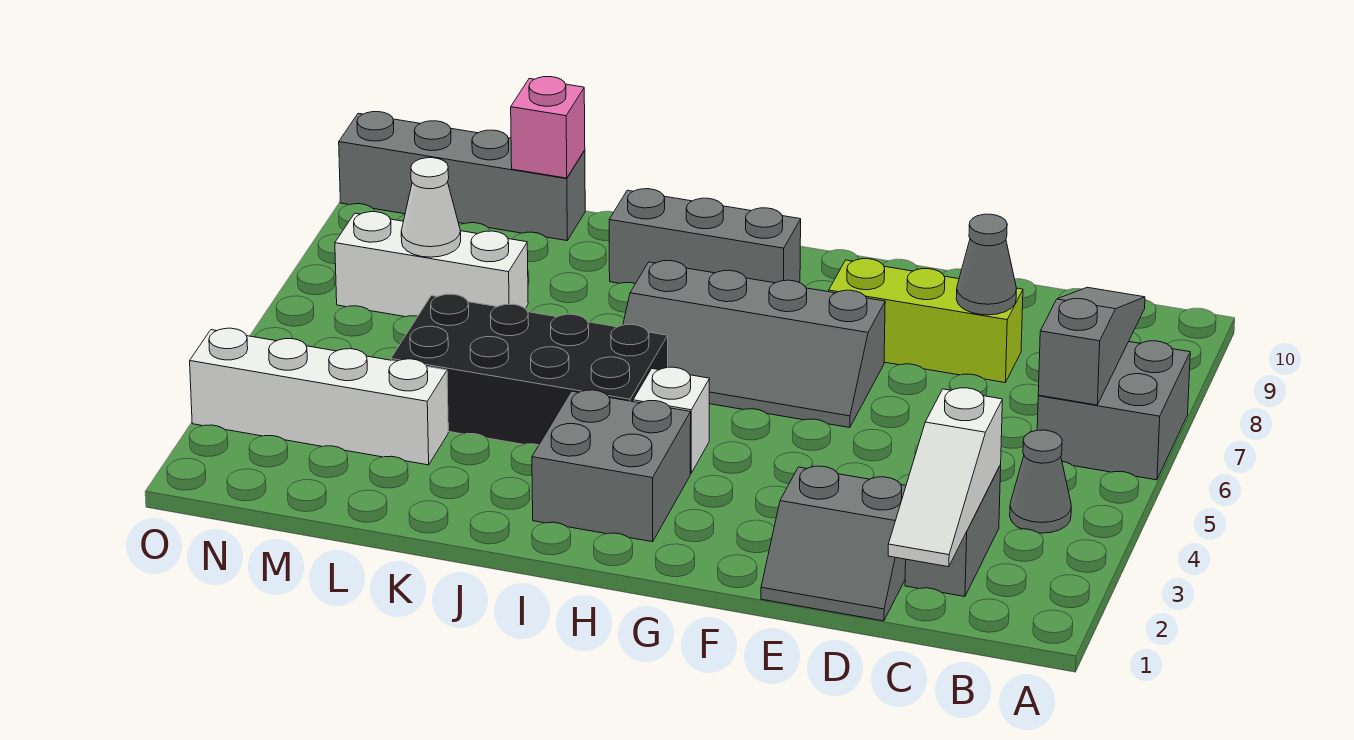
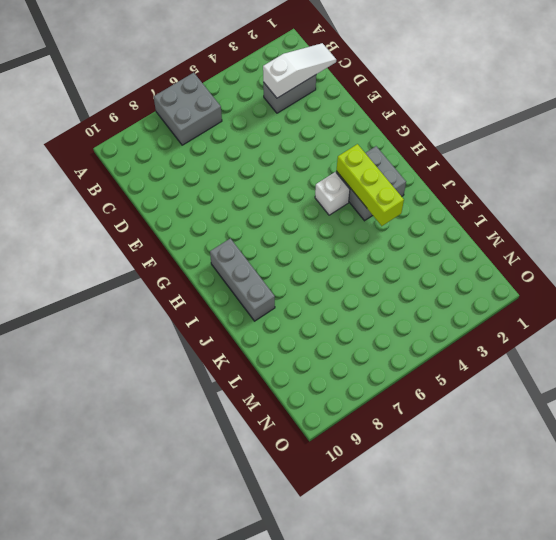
lime brick H3:J3 level 2 -> lime brick D8:F8 level 1
none -> grey cone B4 level 1
none -> grey slope D1:E2 level 1 top 2
none -> grey slope F6:I7 level 1 top 7

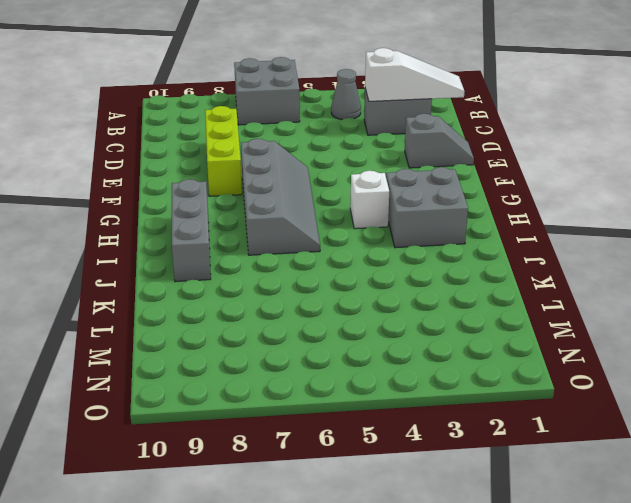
grey slope E1:E2 level 1 top 2 -> grey slope D1:E2 level 1 top 2
none -> black brick I4:L5 level 1
none -> white brick L3:O3 level 1
none -> white brick L7:N7 level 1

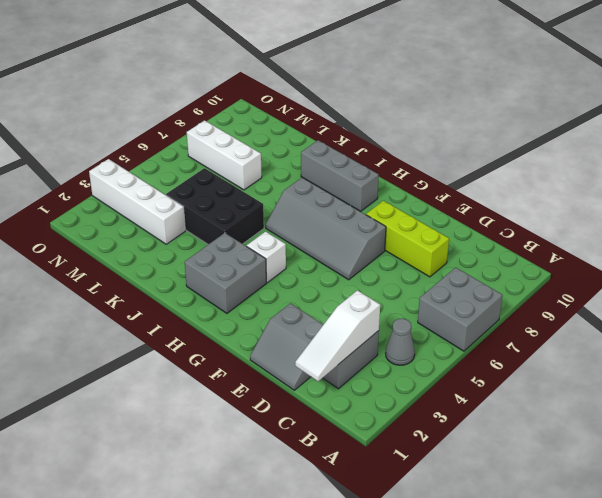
black brick J4:L5 level 1 -> black brick I4:L5 level 1
none -> grey brick L10:O10 level 1
none -> grey slope B6:B8 level 2 top 6
none -> grey cone D8 level 2

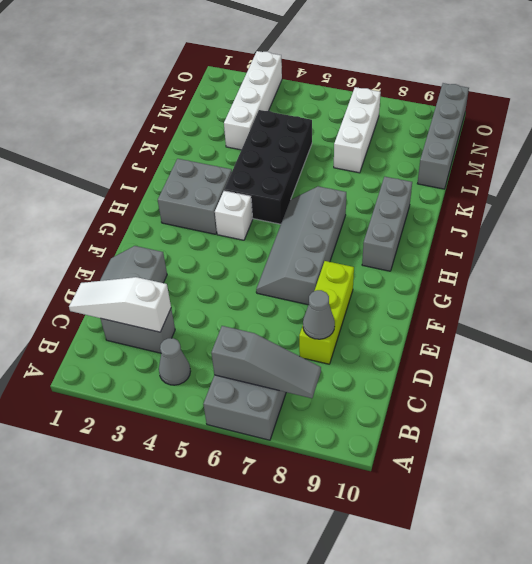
none -> pink brick L10 level 2
none -> white cone M7 level 2

